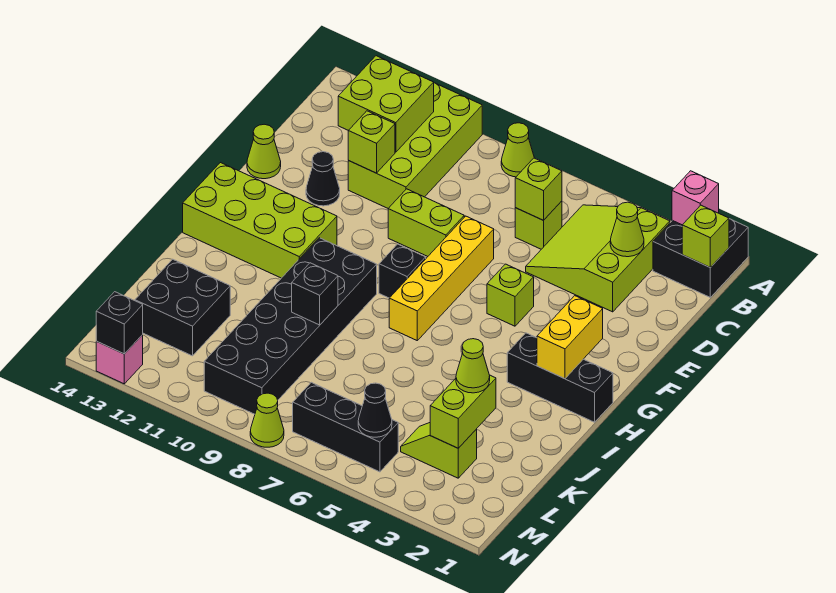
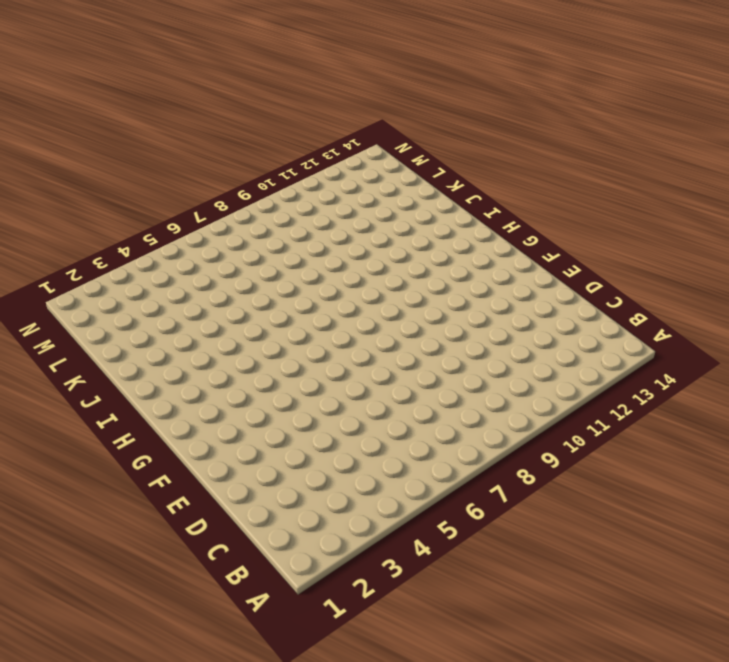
none -> black brick A1:B2 level 1
none -> lime cone A8 level 1
none -> lime brick A10:D11 level 1
none -> lime slope B3:D5 level 1 top 3

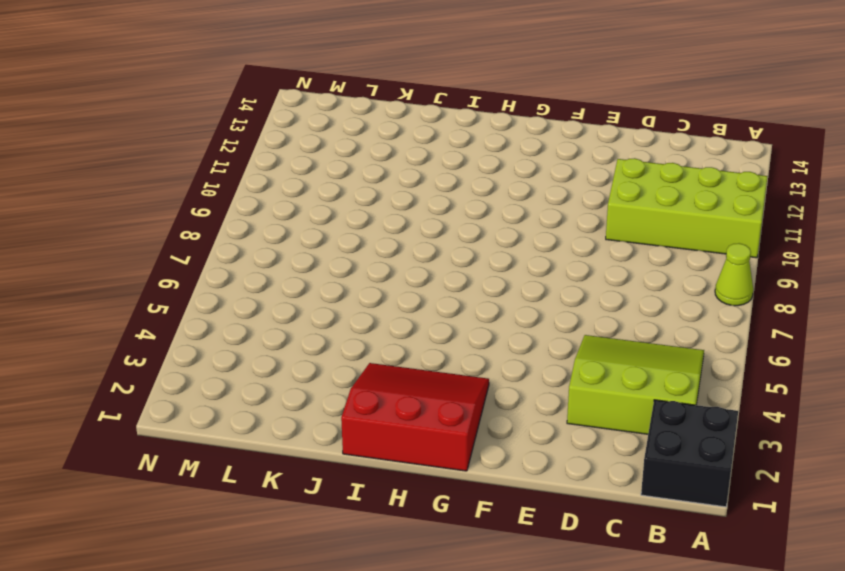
red slope G1:I3 level 1 top 1 -> black brick H1:H3 level 1
none -> lime brick C6 level 1
none -> yellow brick E7:H7 level 1
none -> lime brick E8:E9 level 1
none -> black cone E12 level 1

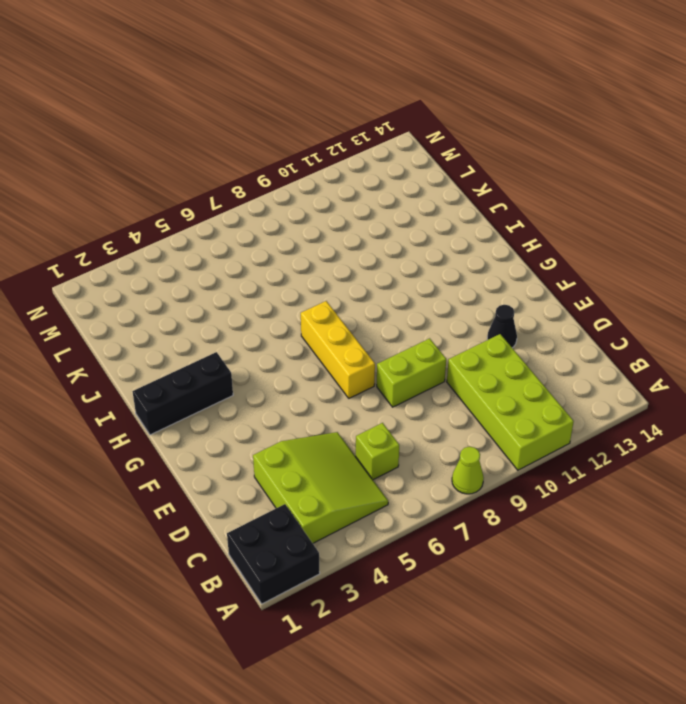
yellow brick F7:H7 level 1 -> yellow brick E7:H7 level 1
none -> lime cone E14 level 1
none -> lime brick F5 level 1
none -> black brick G8 level 1
none -> lime brick G11:H14 level 1

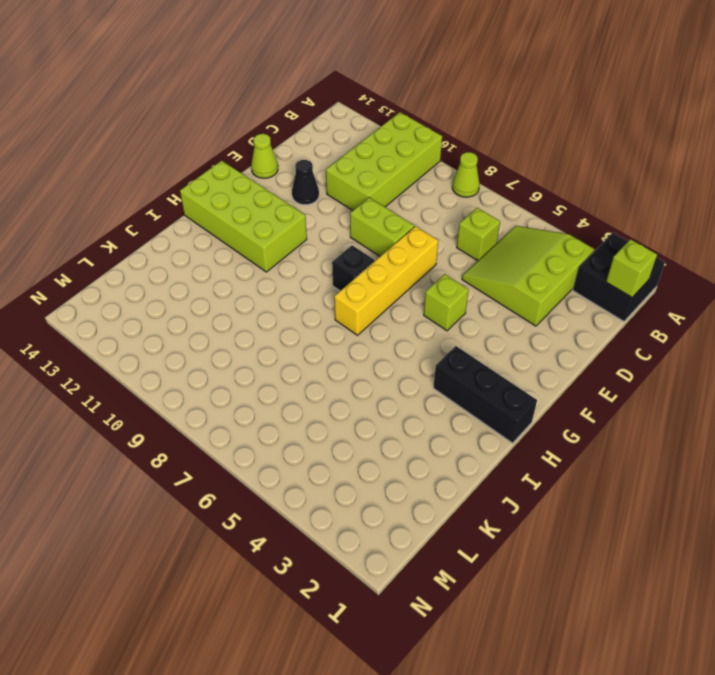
none -> black brick H9:M10 level 1
none -> black brick K12:L13 level 1
none -> lime slope L3:L4 level 1 top 3
none -> black brick M5:M7 level 1

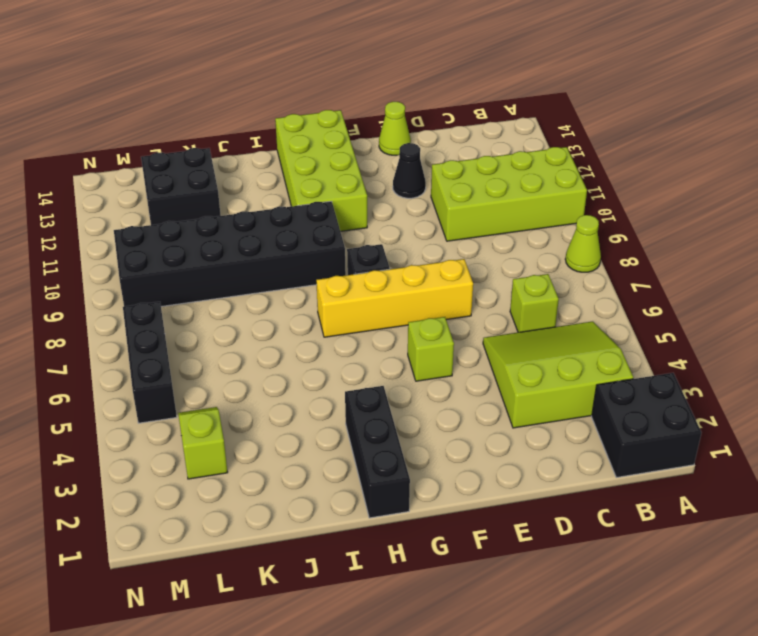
none -> lime brick E8:E9 level 1
none -> lime cone N8 level 1
none -> pink brick N13 level 1
none -> pink brick A2 level 2

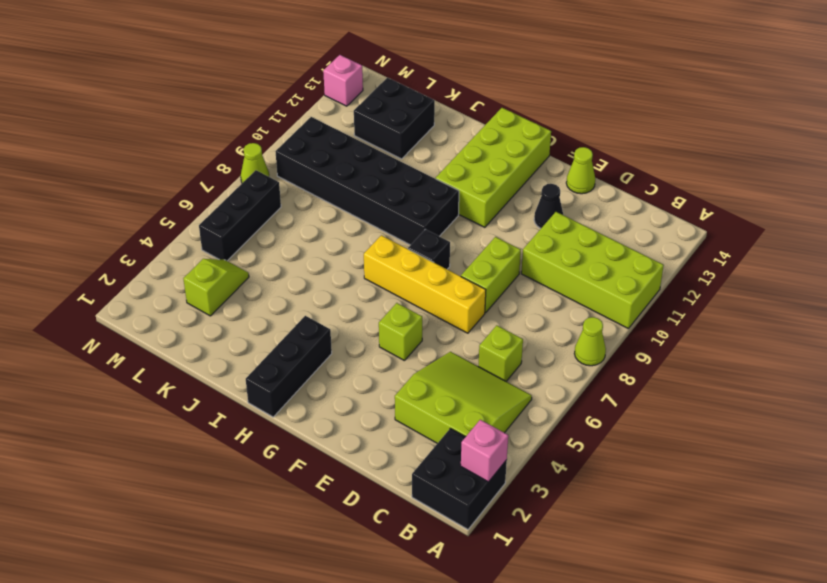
none -> lime brick B1 level 2
none -> lime brick B11:C12 level 2
none -> lime cone C3 level 2
none -> lime brick C6 level 2

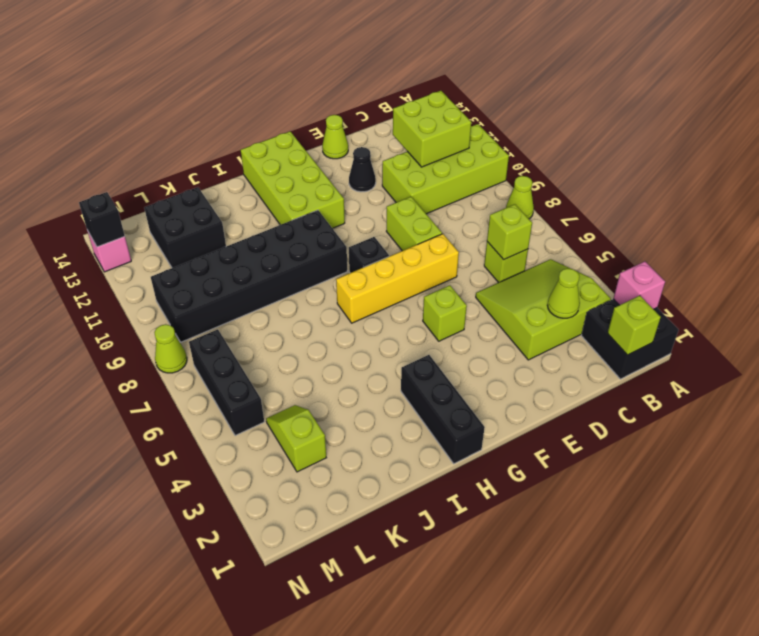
none -> lime brick D11 level 2
none -> yellow brick G2:H2 level 2
none -> black brick J9 level 2
none -> lime brick K3:L3 level 2

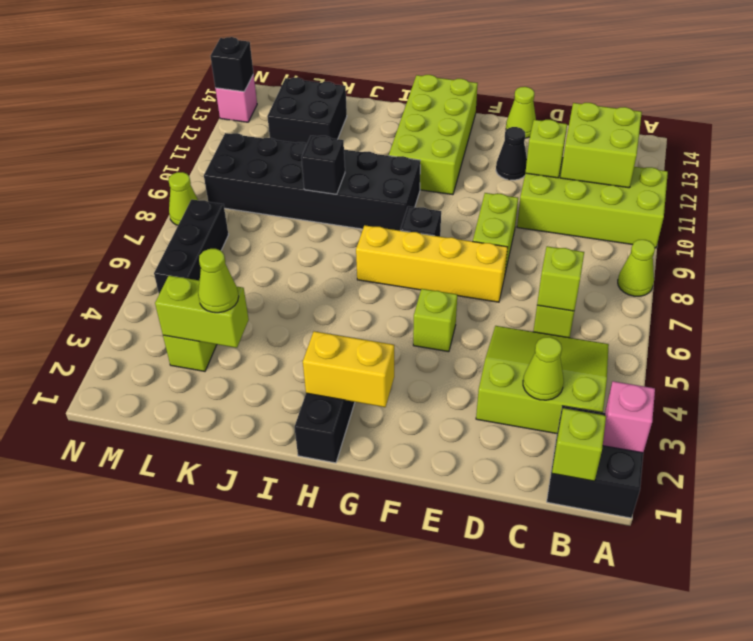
none -> black cone M5 level 2

